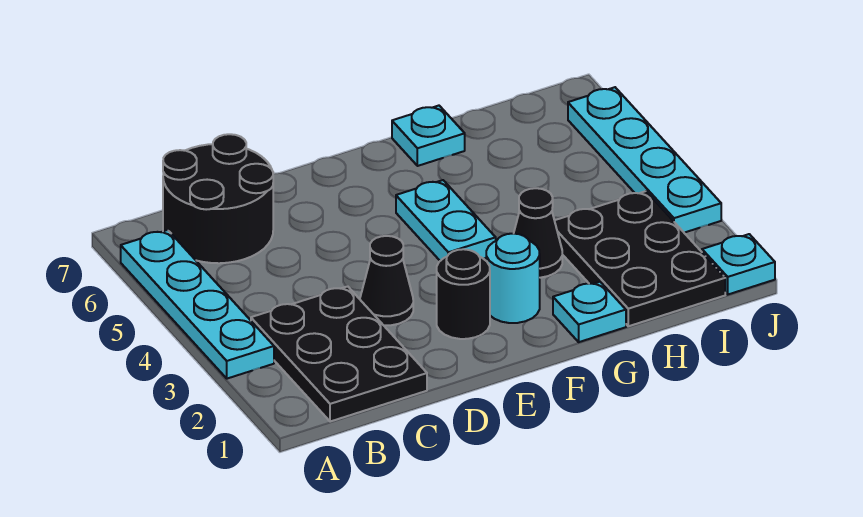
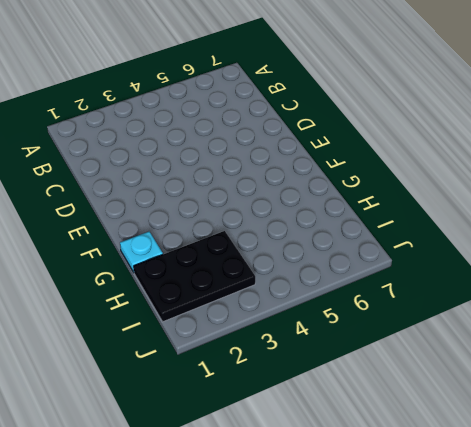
none -> cyan plate A3:A6 level 1
none -> black plate B1:C3 level 1
none -> black round brick B6:C7 level 1

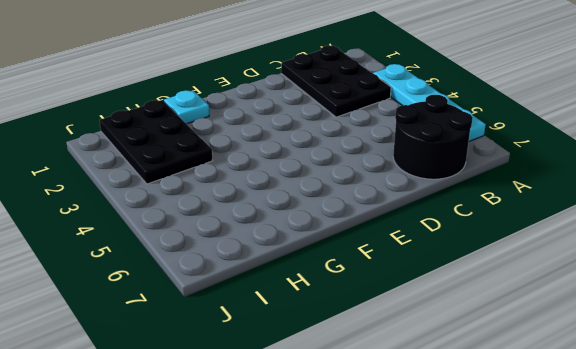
none -> black cone D3 level 1
none -> black round brick E2 level 1
none -> cyan round brick F2 level 1

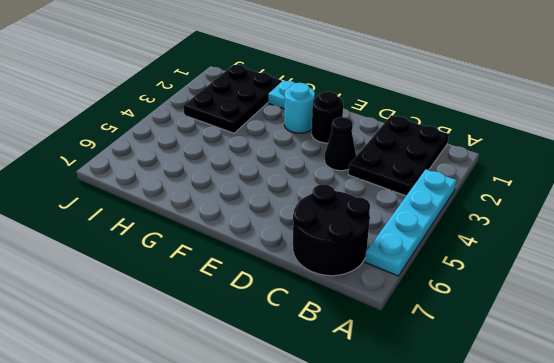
none -> cyan plate F4:F5 level 1
none -> black cone G3 level 1
none -> cyan plate G7 level 1

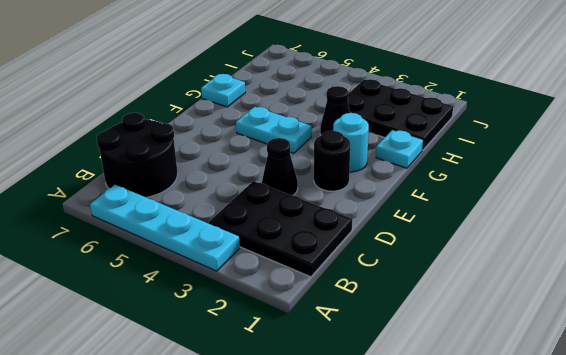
none -> cyan plate J1 level 1
none -> cyan plate J3:J6 level 1

